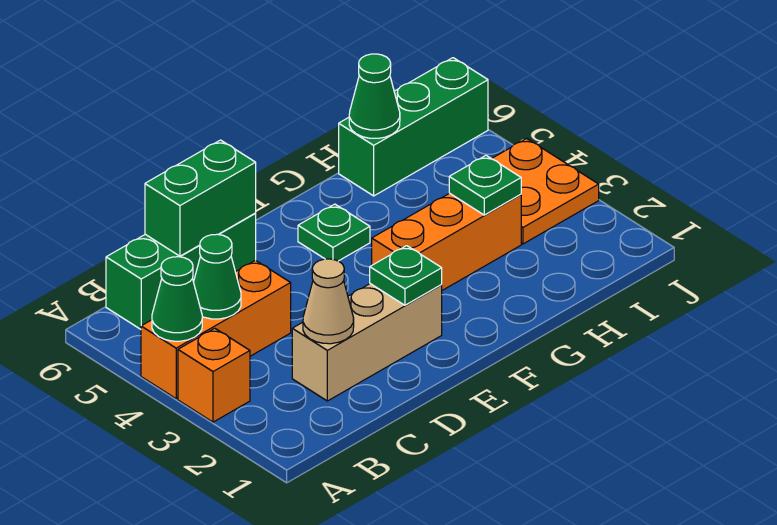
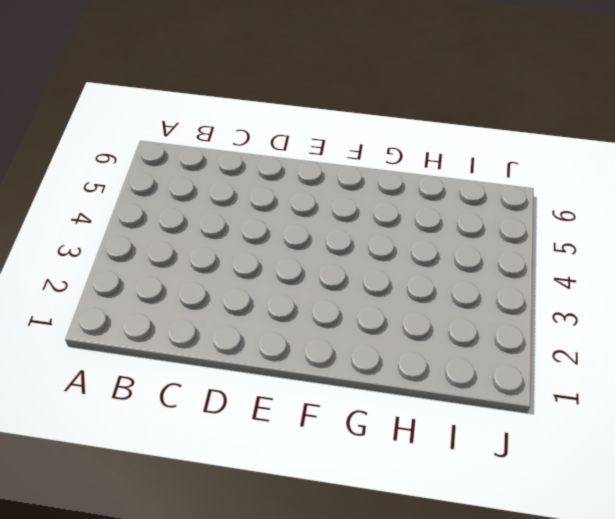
none -> orange brick A3 level 1
none -> orange brick A4:C4 level 1
none -> green brick B6:D6 level 1

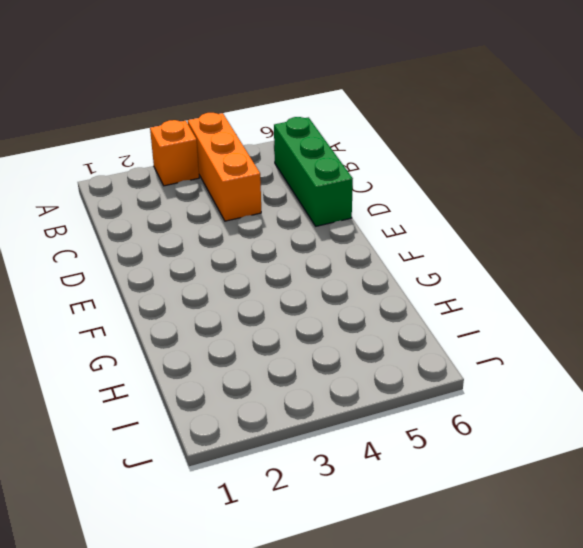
none -> tan brick C2:E2 level 1
none -> orange brick F3:H3 level 1
none -> green plate F5 level 1

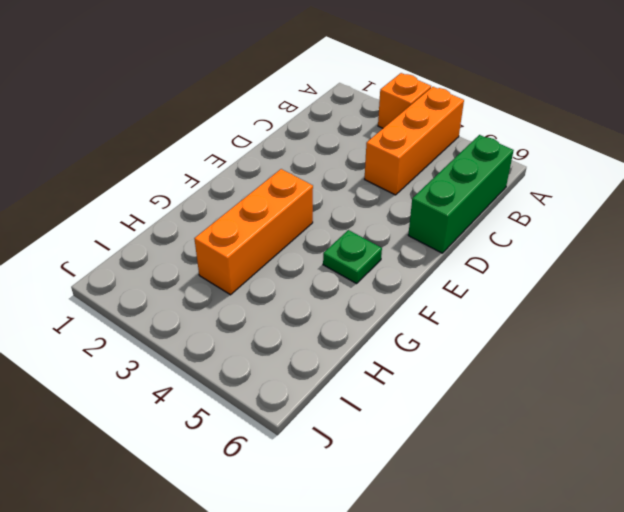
none -> tan brick C2:E2 level 1
none -> green brick H6:J6 level 1
none -> orange plate I3:J4 level 1

